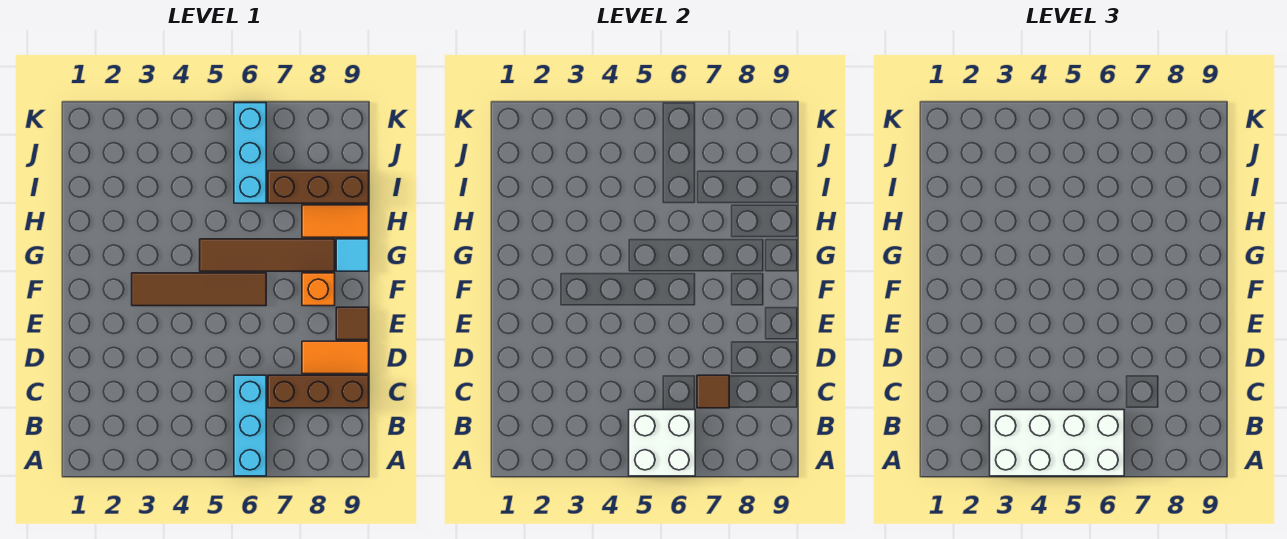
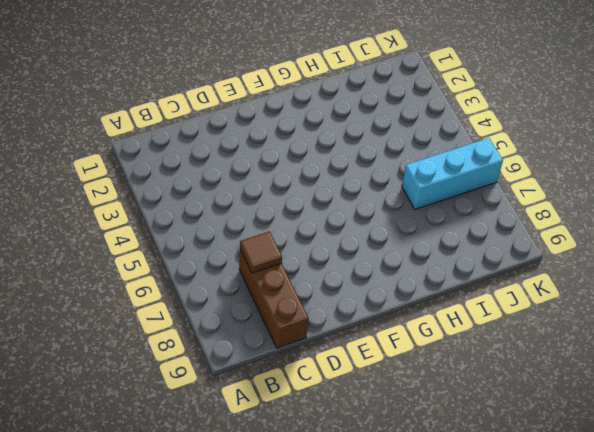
none -> cyan brick A6:C6 level 1
none -> orange tile D8:D9 level 1
none -> brown tile E9 level 1

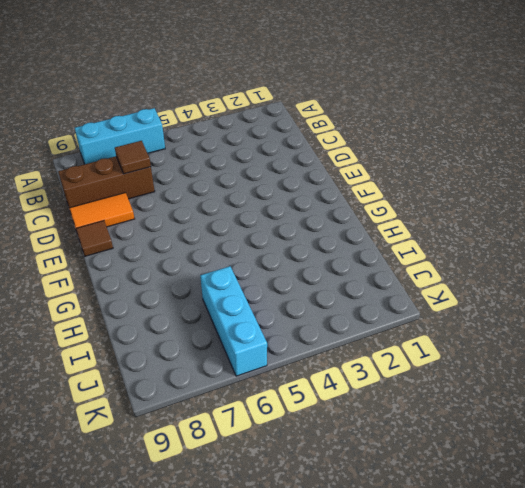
cyan brick A6:A8 level 1 -> cyan brick A6:C6 level 1
none -> brown tile F3:F6 level 1
none -> orange brick F8 level 1
none -> brown tile G5:G8 level 1

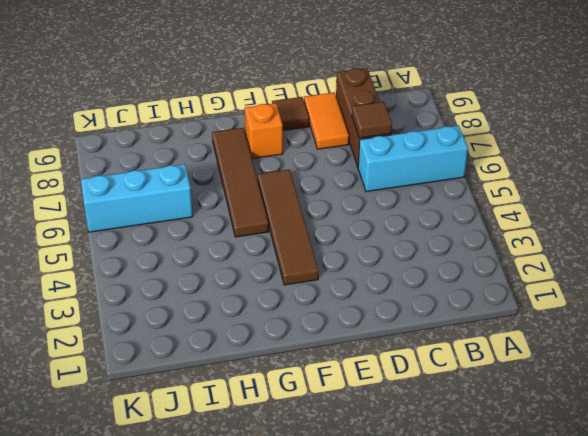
none -> cyan tile G9 level 1
none -> orange tile H8:H9 level 1
none -> brown brick I7:I9 level 1

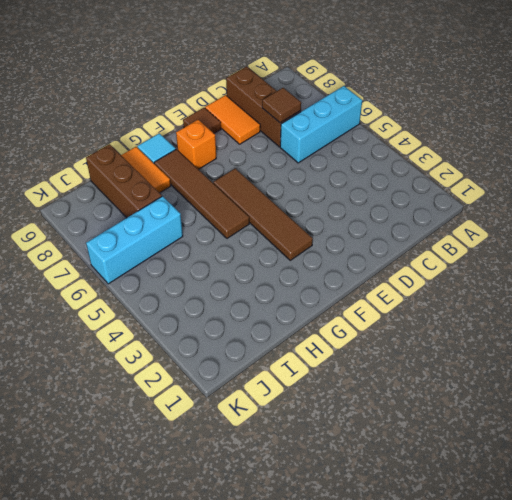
none -> white brick A5:B6 level 2
none -> white brick A3:B6 level 3

